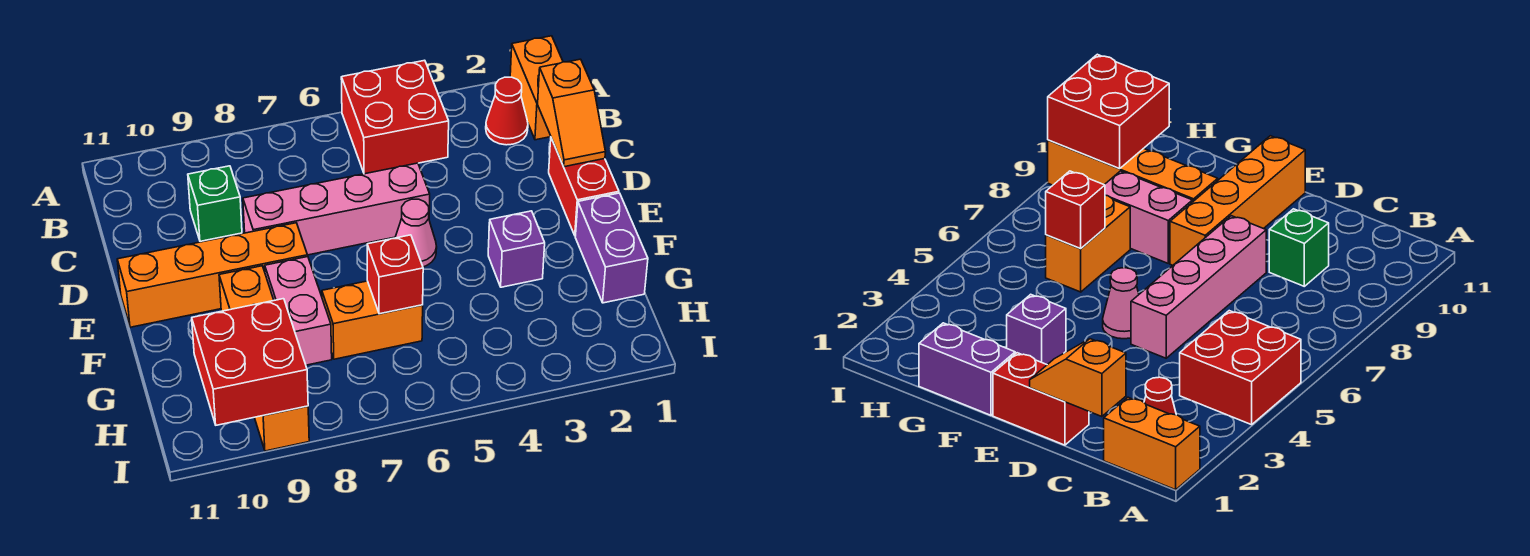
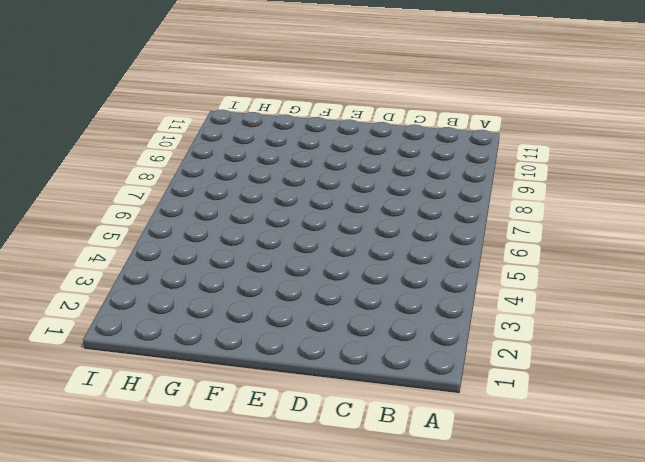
none -> orange brick A1:B1 level 1
none -> red brick A4:B5 level 1
none -> red cone B2 level 1

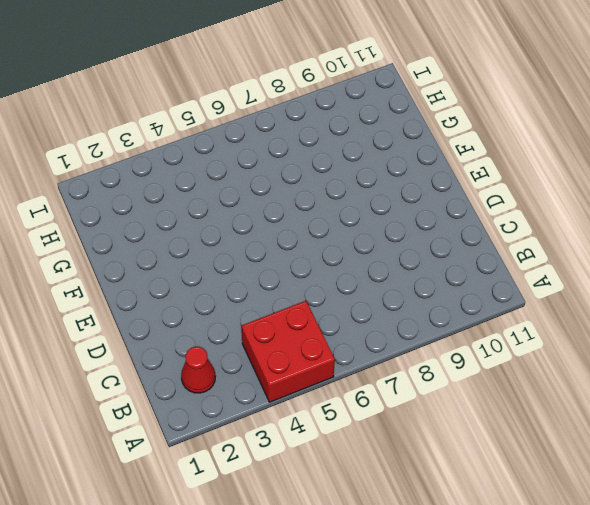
none -> orange brick A1:B1 level 1
none -> green brick C9 level 1
none -> red brick D1:E1 level 1

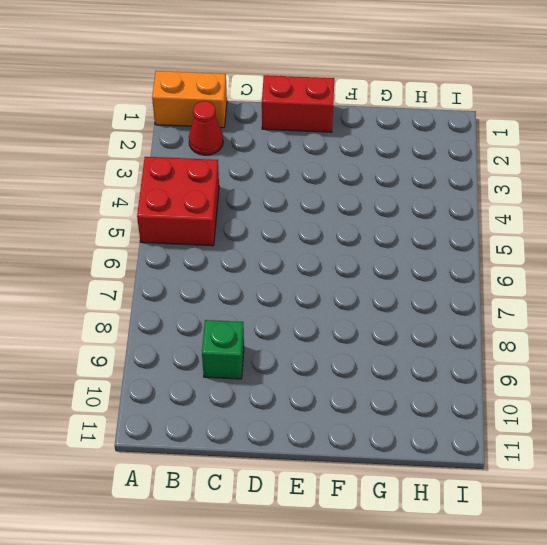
none -> pink brick D5:D8 level 1
none -> pink cone E5 level 1
none -> orange brick E8:E11 level 1

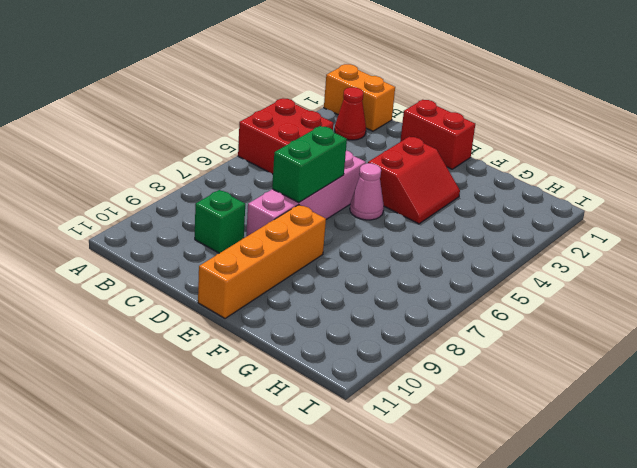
green brick D6:D7 level 2 -> none
red slope E3:F4 level 1 top E -> purple brick F3 level 1
none -> purple brick F1:G1 level 1
none -> pink brick F8:G8 level 1
none -> orange brick F9:I9 level 1

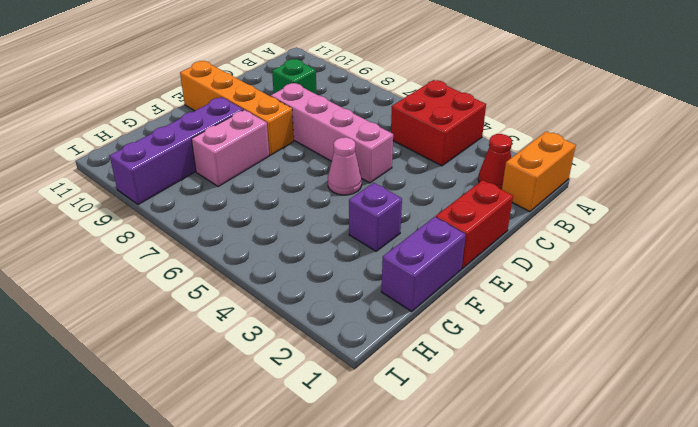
purple brick F9:I9 level 1 -> orange brick F9:I9 level 1
none -> orange brick G6:G7 level 1
none -> orange slope C1:D1 level 2 top C
none -> red brick G6 level 2

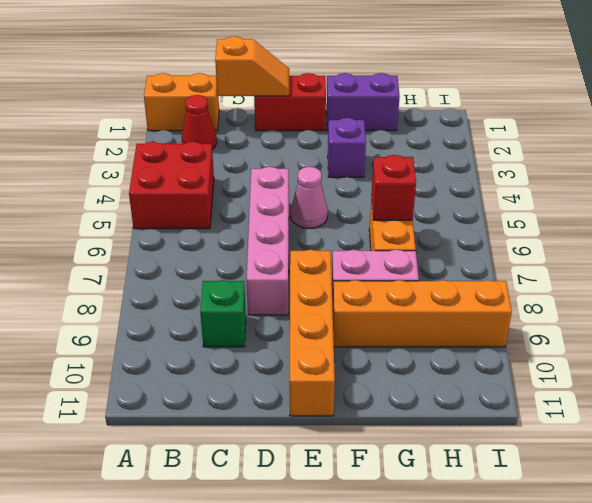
none -> red brick H9:I10 level 2

